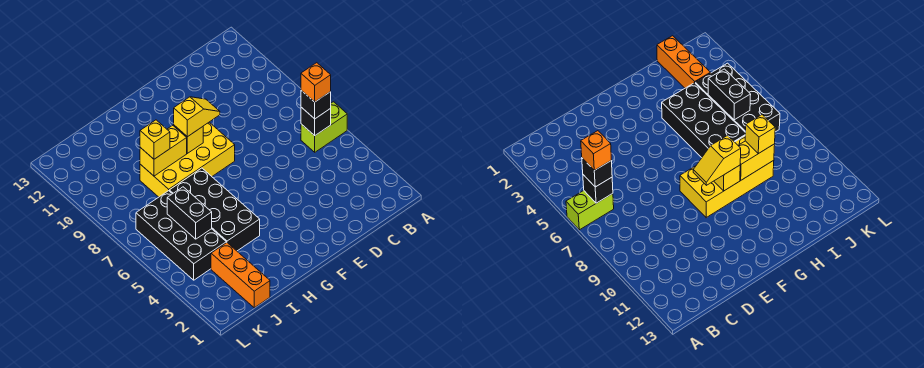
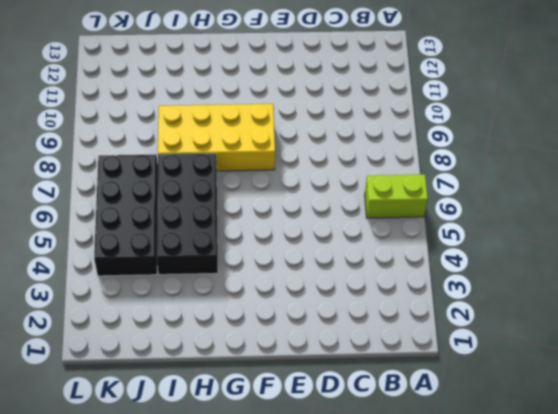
none -> orange brick J1:J3 level 1
none -> black brick B6 level 2
none -> yellow brick G9 level 2

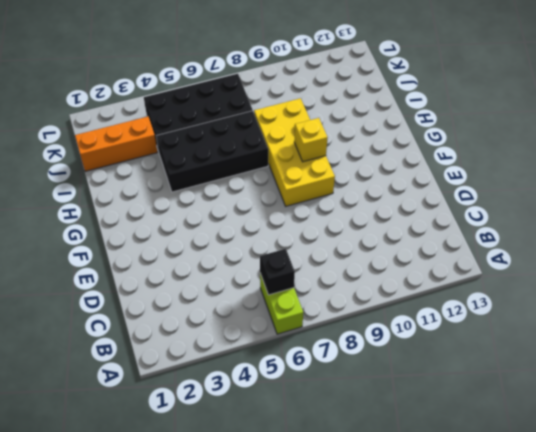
none -> yellow brick H9:I9 level 2
none -> black brick J5:J6 level 2
none -> black brick B6 level 3

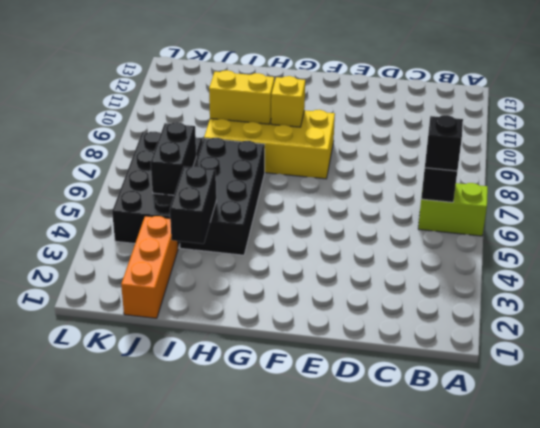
black brick I3:I4 level 2 -> none
none -> yellow slope F9:G9 level 3 top G
none -> yellow brick I9 level 3
none -> orange brick B6 level 4

